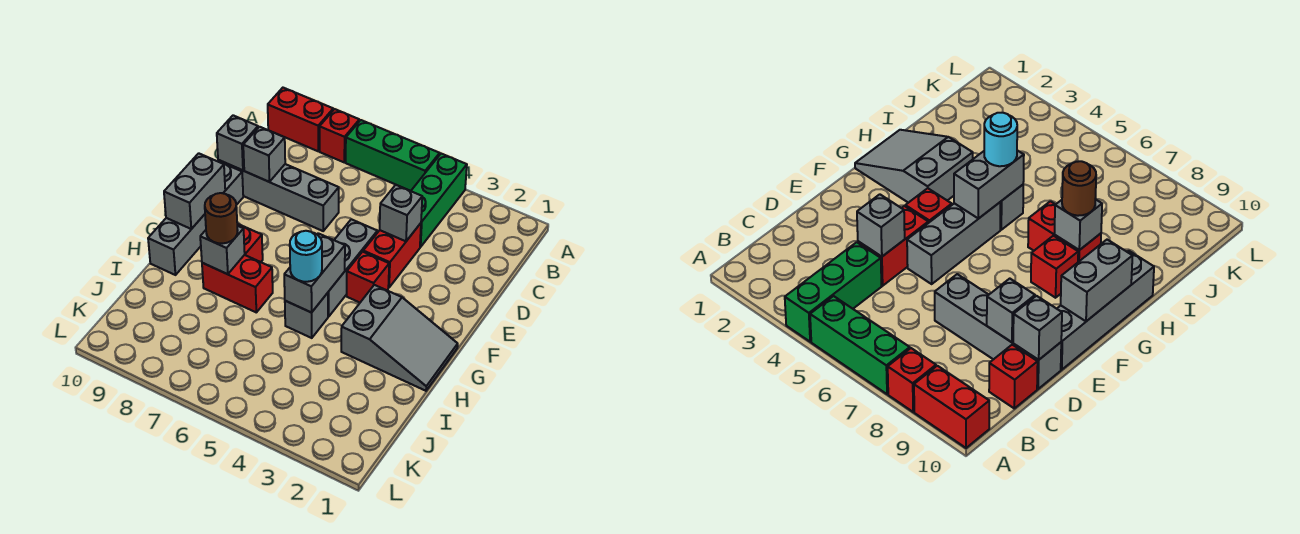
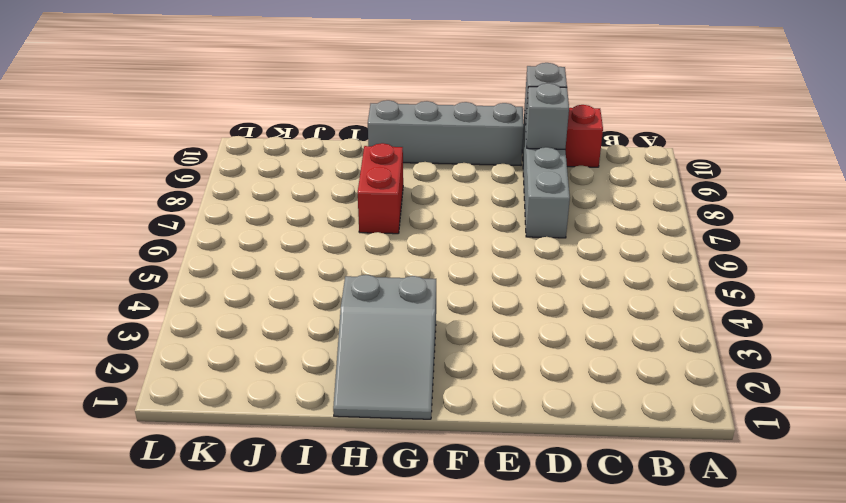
none -> green brick A4:C4 level 1
none -> green brick A5:A7 level 1
none -> red brick A8 level 1

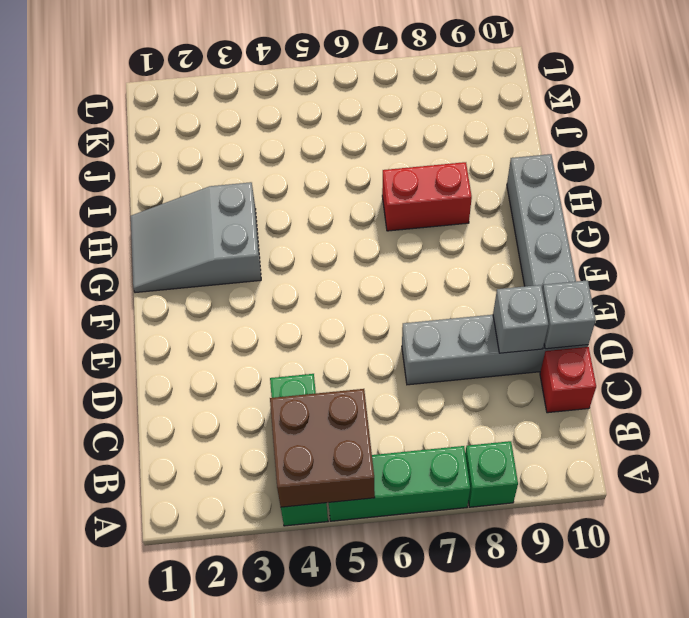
brown brick A4:B5 level 2 -> none
green brick A8 level 1 -> red brick A8 level 1
none -> red brick A9:A10 level 1
none -> red brick D4:E4 level 1
none -> grey brick E5:G5 level 1

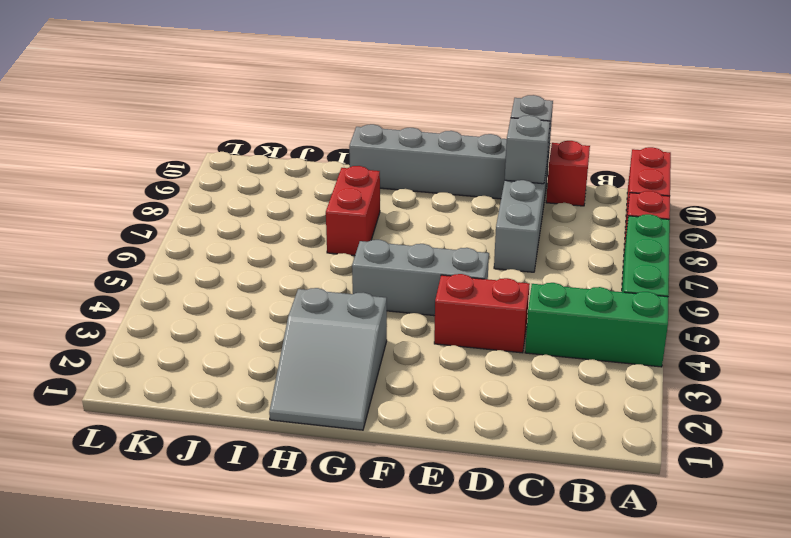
none -> red brick F4 level 1
none -> red brick G8 level 1
none -> grey brick H5 level 1

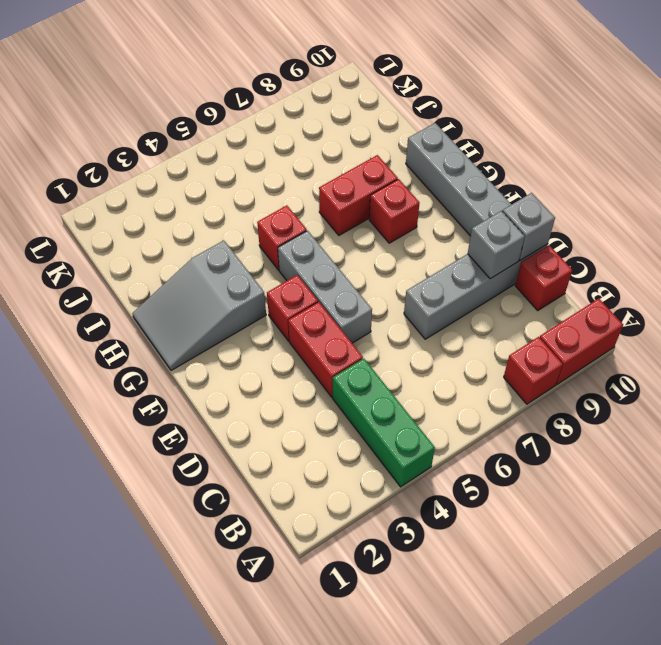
red brick H5 level 1 -> grey brick H5 level 1
none -> green brick A5:A7 level 1
none -> grey brick D4 level 2
none -> grey brick F10:G10 level 2

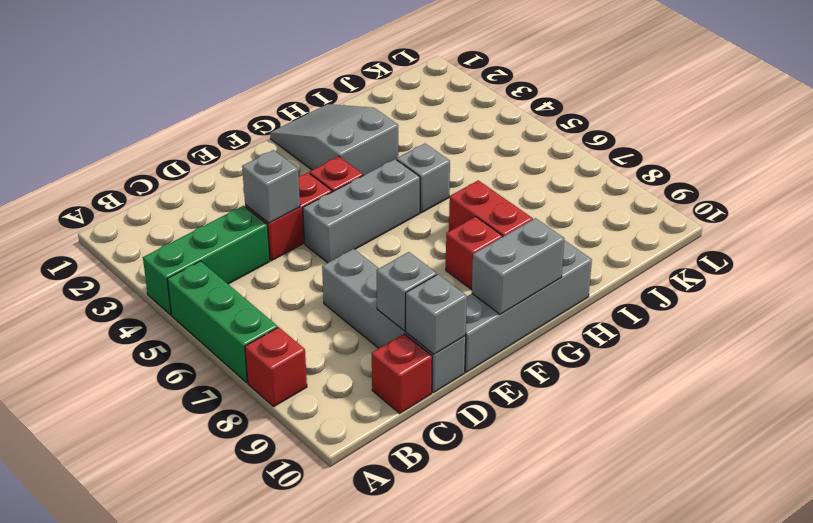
none -> red brick A9:A10 level 1
none -> grey brick G5:H5 level 2
none -> grey brick H8 level 2

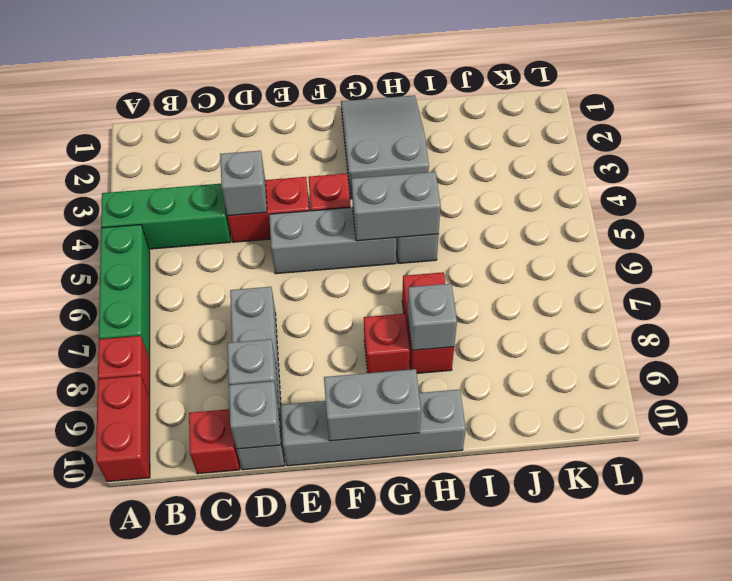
none -> cyan round brick H5 level 3
none -> brown round brick H8 level 3

